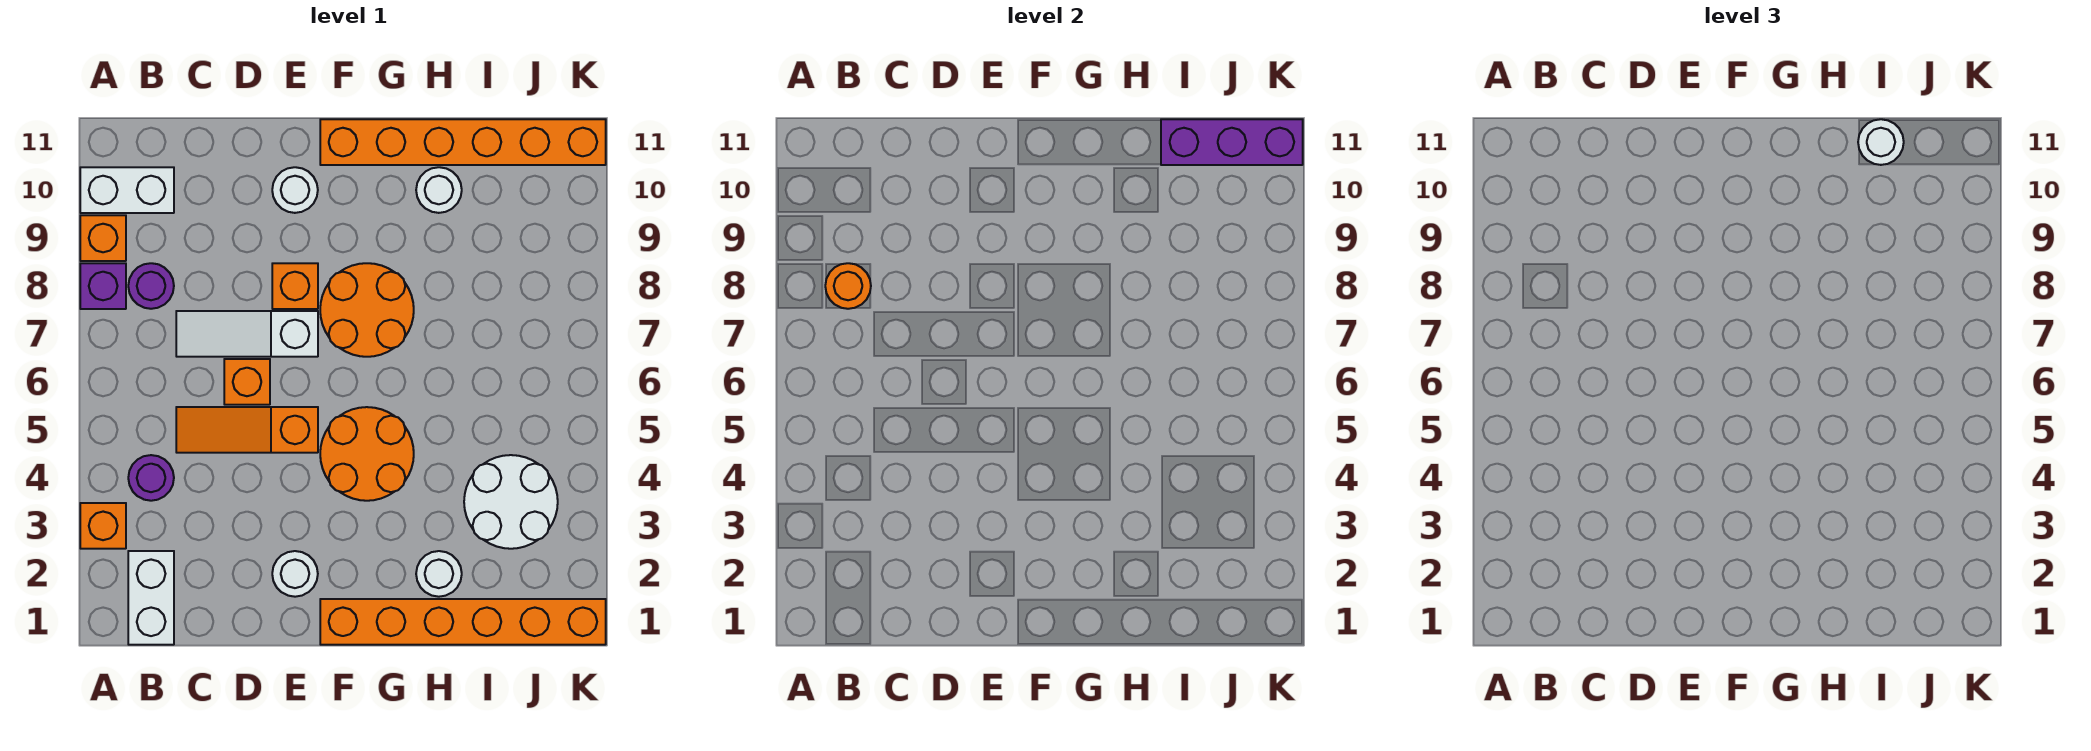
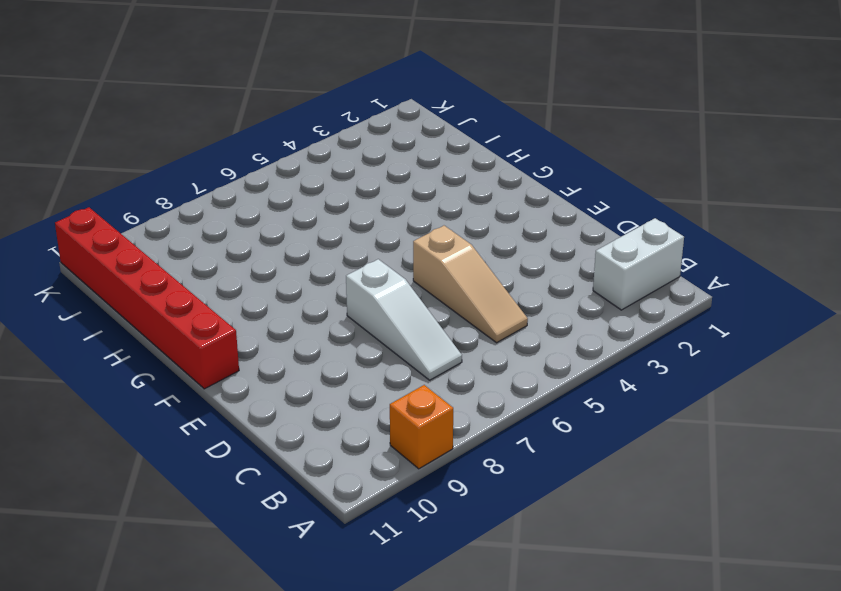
tan slope C5:E5 level 1 top E -> orange slope C5:E5 level 1 top E
red brick F11:K11 level 1 -> orange brick F11:K11 level 1
none -> orange brick A3 level 1
none -> purple brick A8 level 1
none -> white brick A10:B10 level 1

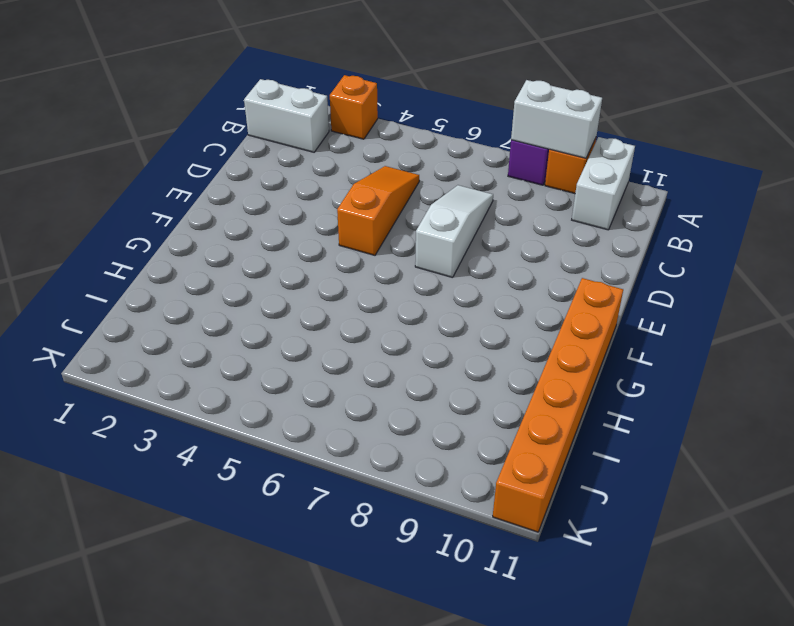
white brick A8:A9 level 2 -> none
none -> purple round brick B4 level 1
none -> purple round brick B8 level 1
none -> orange brick D6 level 1

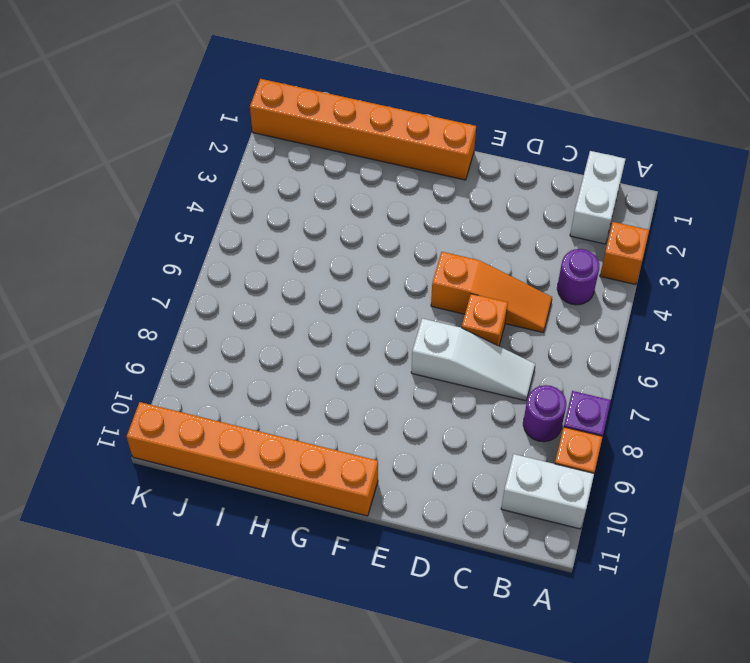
none -> white round brick E2 level 1
none -> orange brick E8 level 1
none -> white round brick E10 level 1

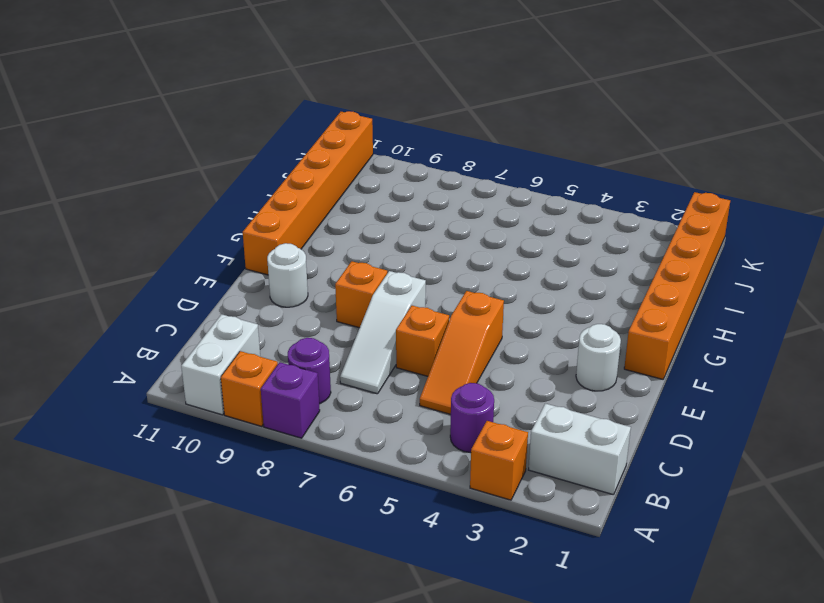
none -> orange round brick F4:G5 level 1
none -> orange round brick F7:G8 level 1
none -> white round brick H2 level 1

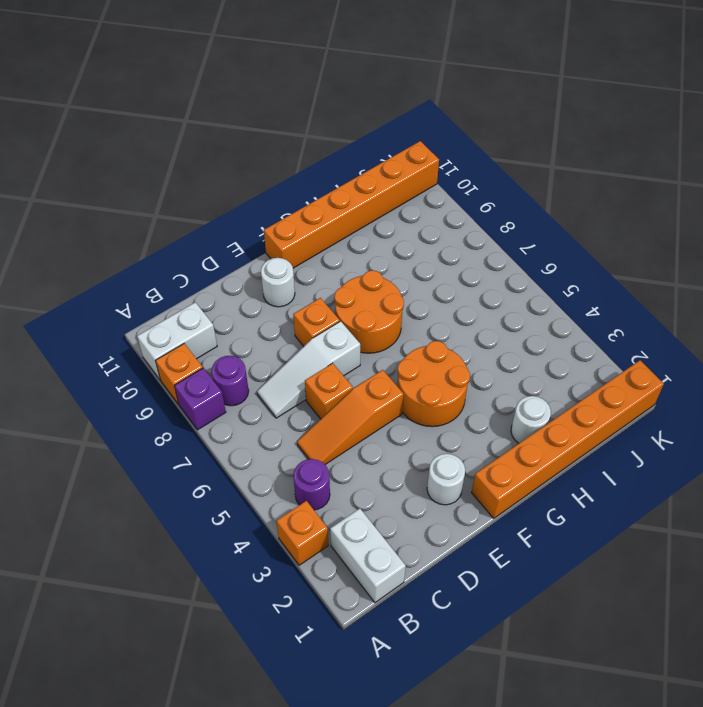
none -> white round brick H10 level 1
none -> white round brick I3:J4 level 1
none -> orange round brick B8 level 2

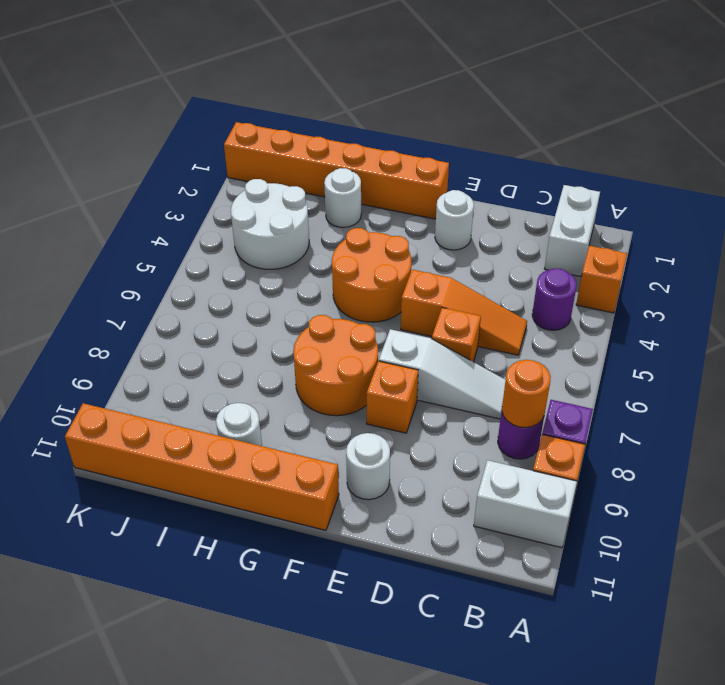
none -> purple brick I11:K11 level 2
none -> white round brick I11 level 3

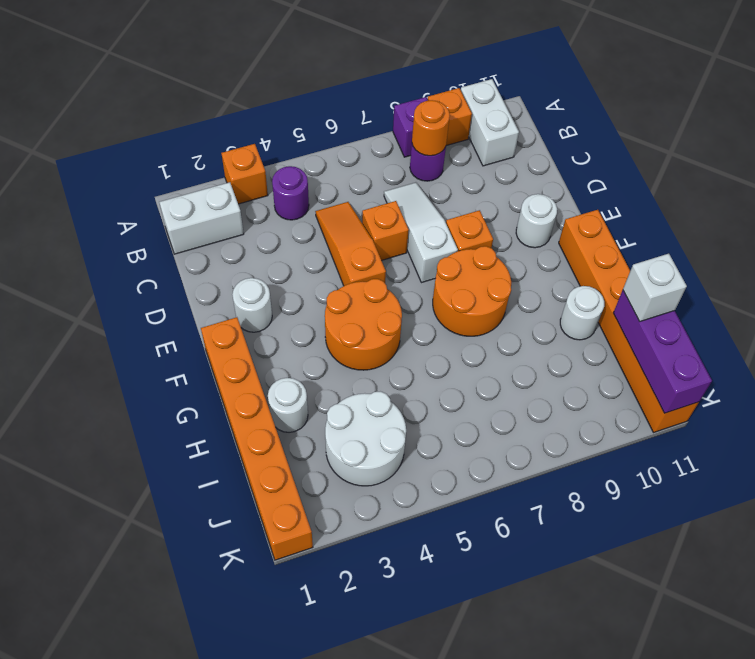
white brick I11 level 3 -> white round brick I11 level 3

